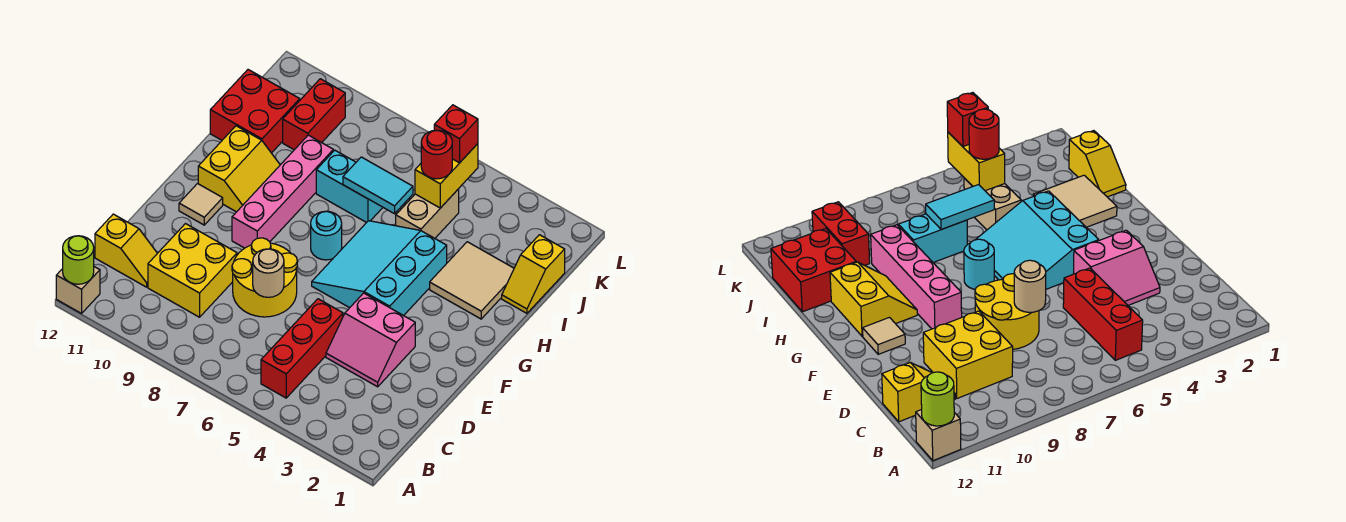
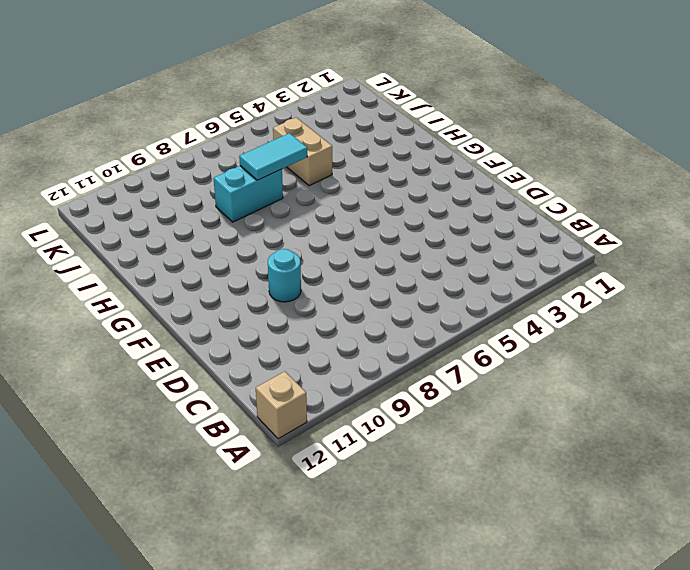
cyan round brick E9 level 1 -> cyan round brick G7 level 1
none -> red brick B5:D5 level 1
none -> yellow brick C9:D10 level 1
none -> yellow slope C11:C12 level 1 top 12

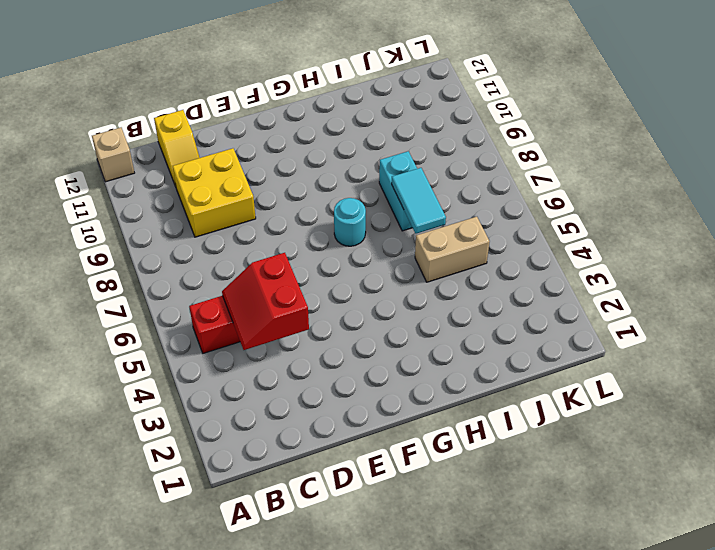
red slope C4:D5 level 2 top D -> none
none -> pink slope D3:E4 level 1 top E
none -> yellow round brick D7:E8 level 1
none -> cyan slope F4:H6 level 1 top 4

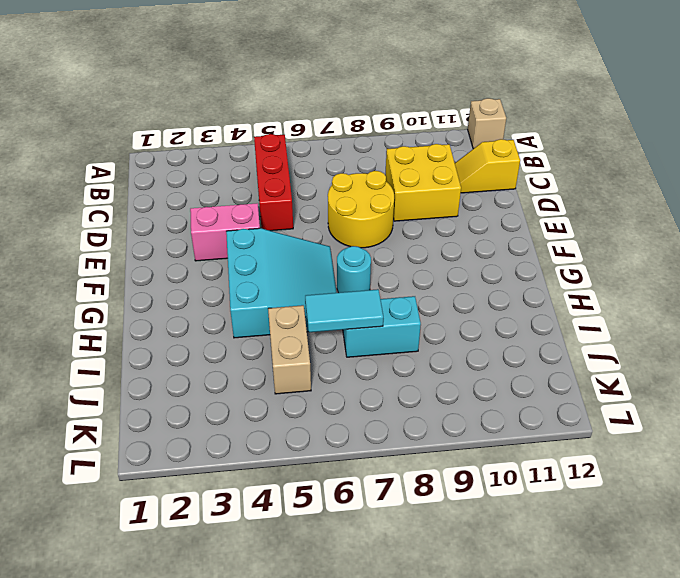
none -> pink brick F9:I9 level 1
none -> tan tile F11 level 1
none -> yellow slope G10:H11 level 1 top 11

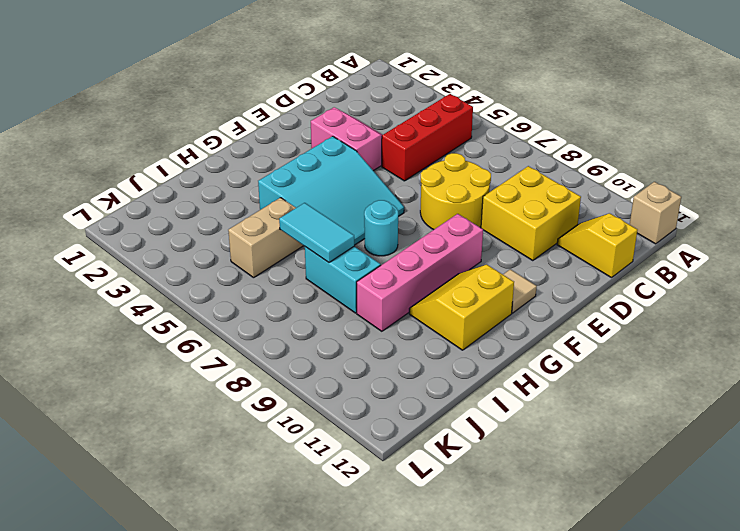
none -> tan tile H2:I3 level 1
none -> yellow slope I1:J1 level 1 top J
none -> red brick I11:J12 level 1

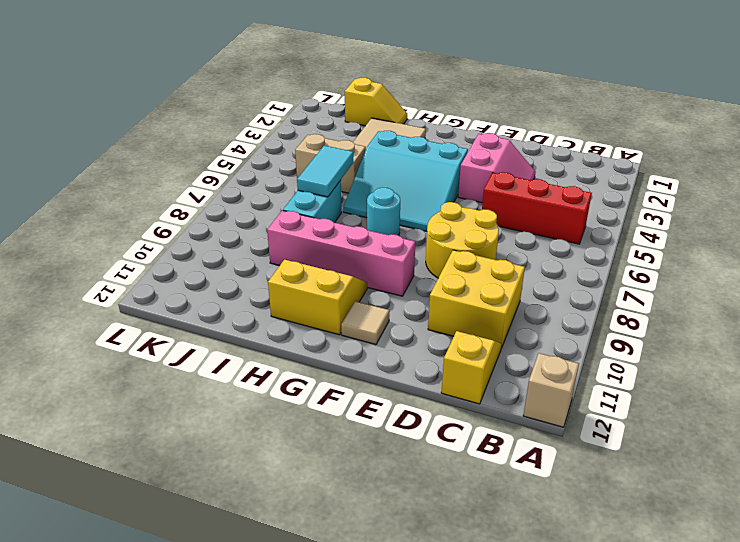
none -> red brick I11:J12 level 1
none -> red brick J10:K10 level 1
none -> lime round brick A12 level 2

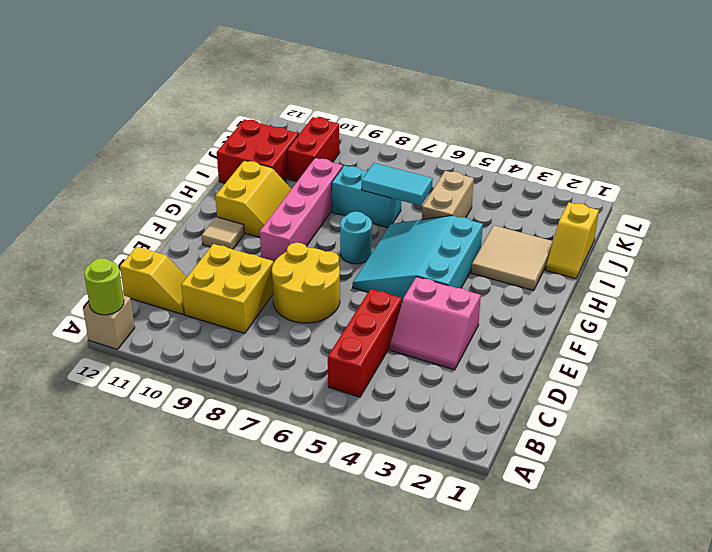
none -> tan round brick D7 level 2
none -> yellow brick J5:K5 level 2
none -> red round brick J5 level 3

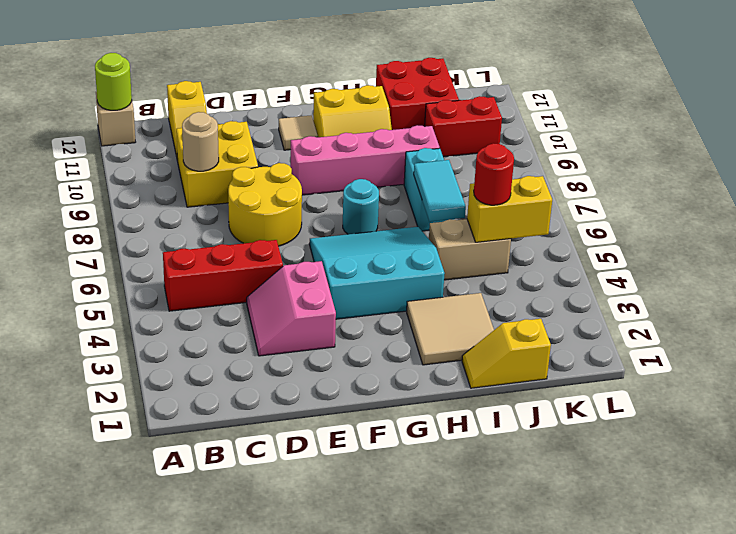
tan round brick C9 level 2 -> tan round brick D7 level 2
none -> red brick K5 level 3

